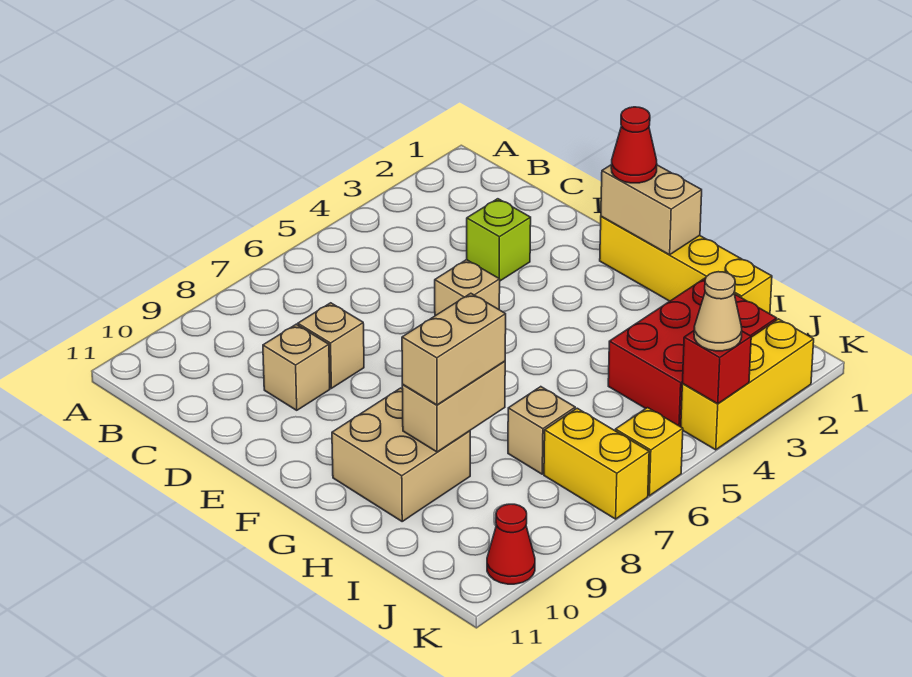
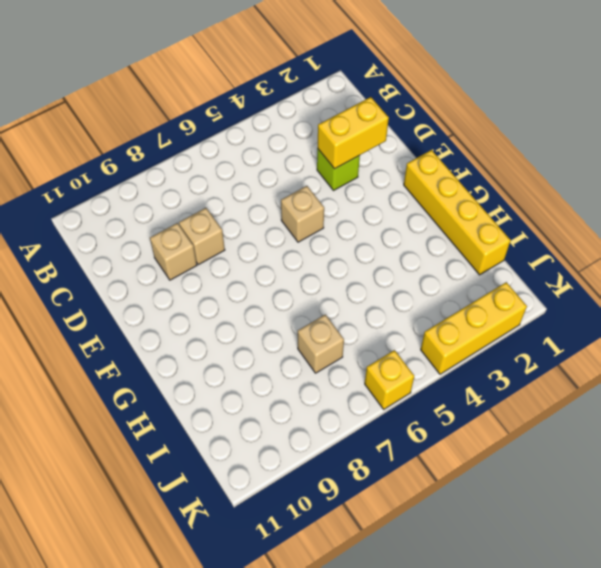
yellow brick D2:D3 level 2 -> yellow brick J7:K7 level 1
none -> tan brick G9:H10 level 1
none -> red brick I2:J4 level 1
none -> red cone K10 level 1

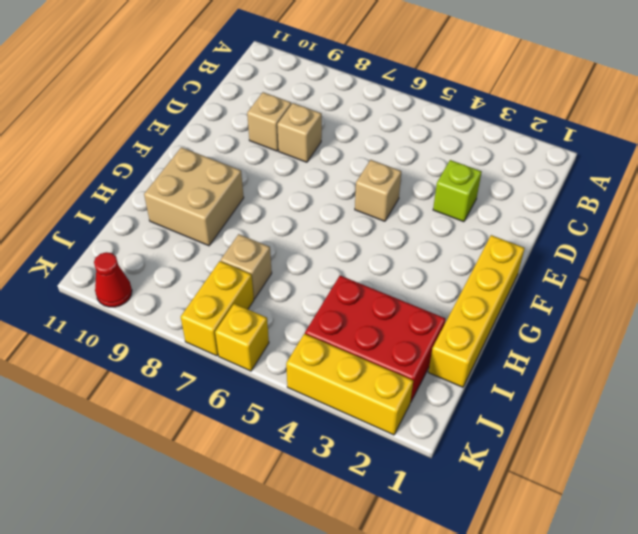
none -> tan brick F1:G1 level 2
none -> tan brick H8:H9 level 2
none -> red brick K4 level 2

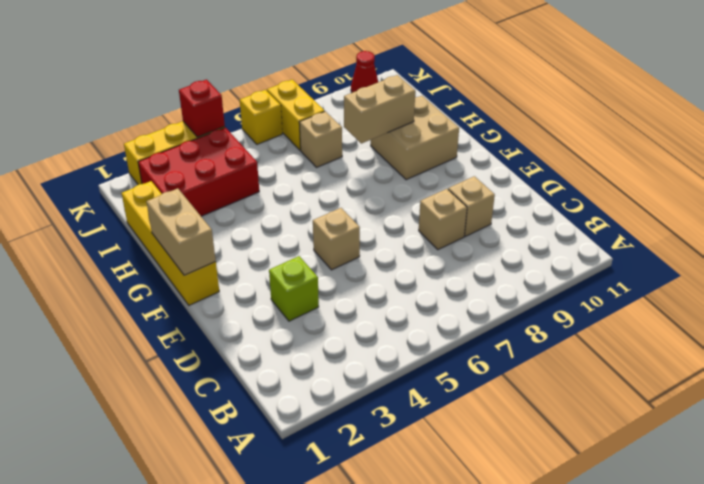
none -> red cone F1 level 3
none -> tan brick H8:H9 level 3
none -> tan cone K4 level 3

